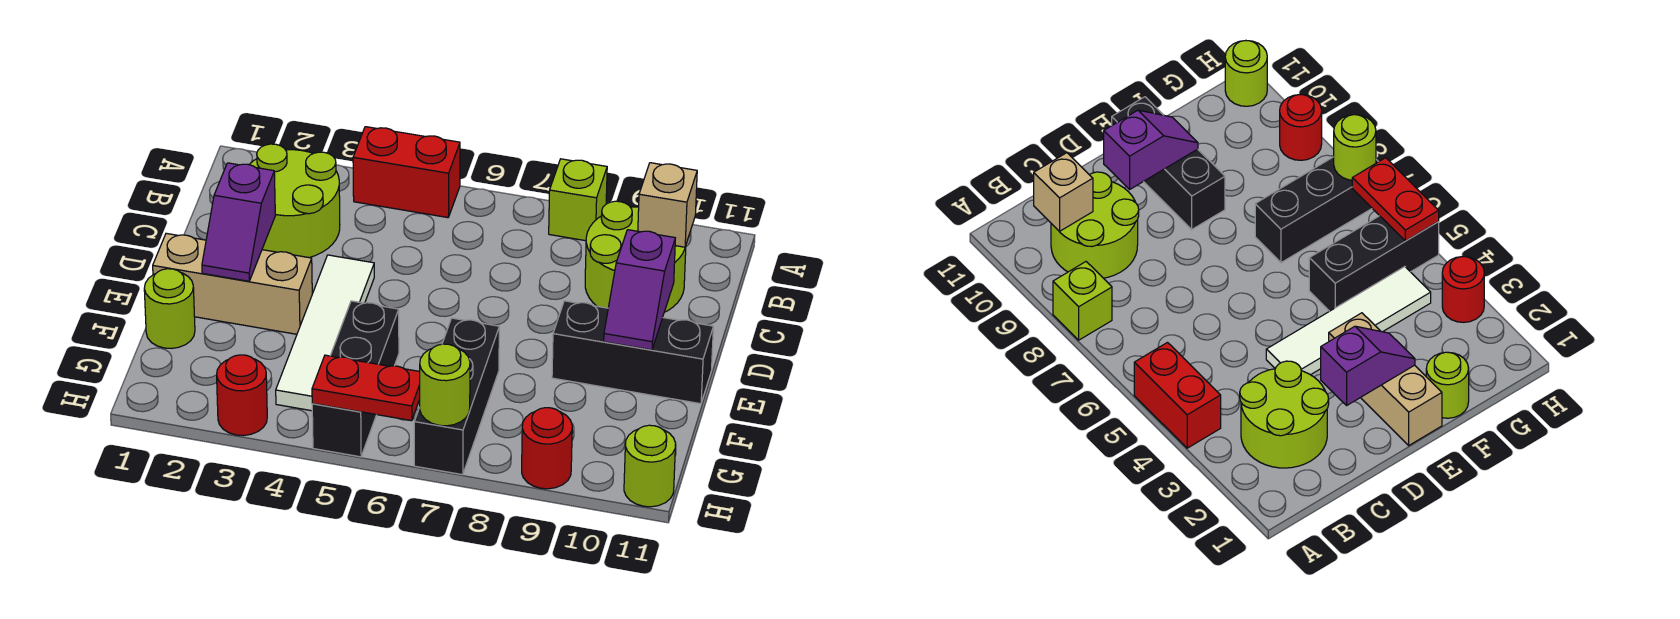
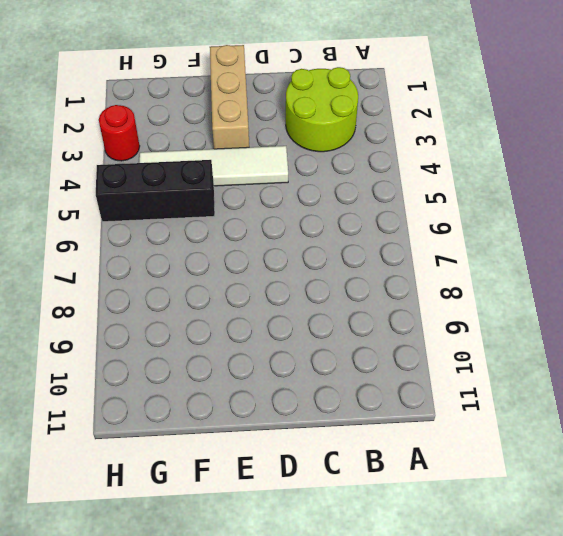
none -> red brick A4:A5 level 1
none -> lime brick A8 level 1
none -> lime round brick B9:C10 level 1

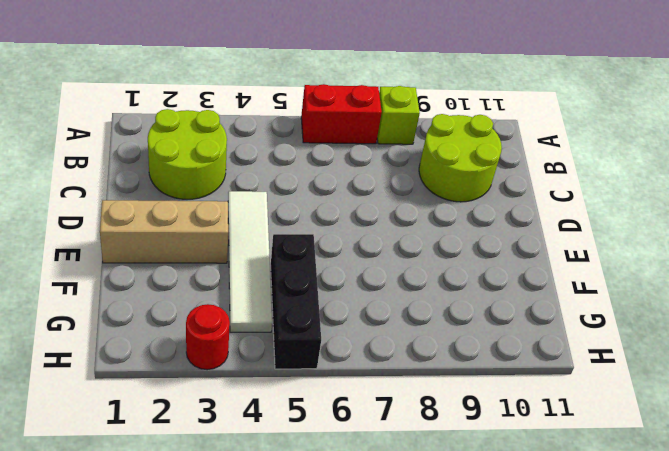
red brick A6:A7 level 1 -> red brick A4:A5 level 1
none -> black brick E9:E11 level 1
none -> lime round brick F1 level 1
none -> black brick F7:H7 level 1

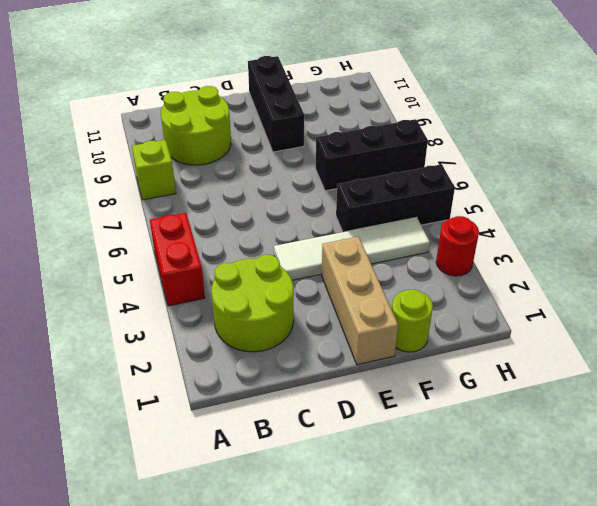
none -> red round brick H9 level 1
none -> lime round brick H11 level 1
none -> tan brick B10 level 2

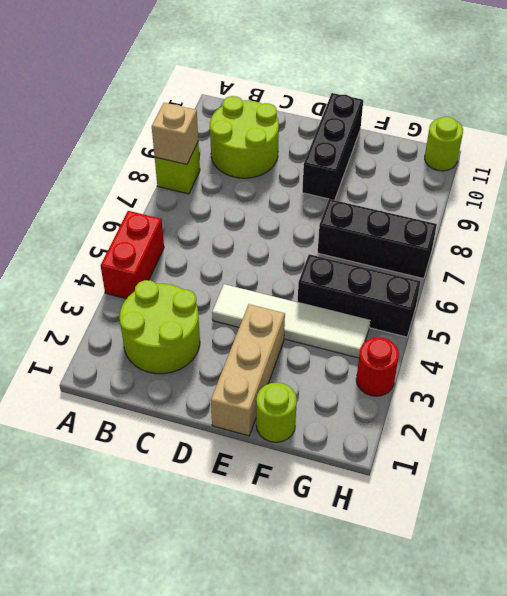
tan brick A8 level 2 -> tan brick B10 level 2
none -> red round brick H9 level 1
none -> purple slope D2:E2 level 2 top D
none -> purple slope D10:E10 level 2 top D

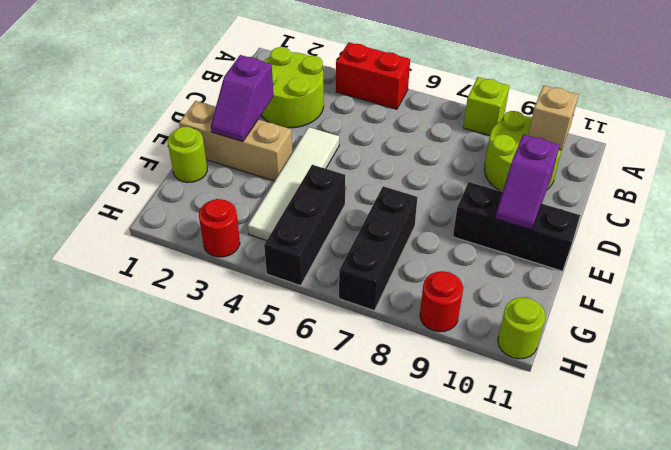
none -> red plate H5:H6 level 2
none -> lime round brick H7 level 2

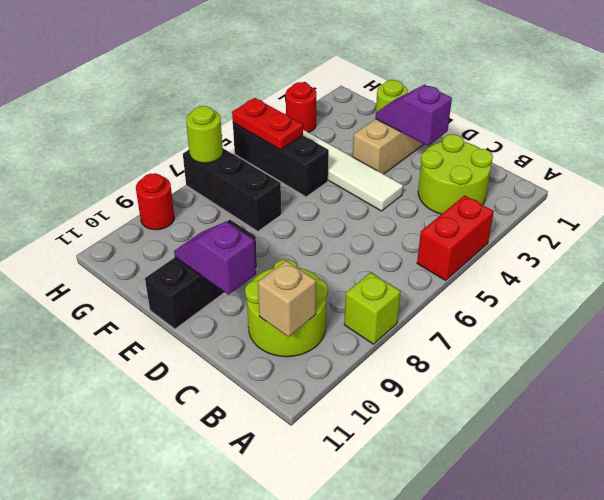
red plate G5:H5 level 2 -> red plate H5:H6 level 2
none -> lime round brick H11 level 1

